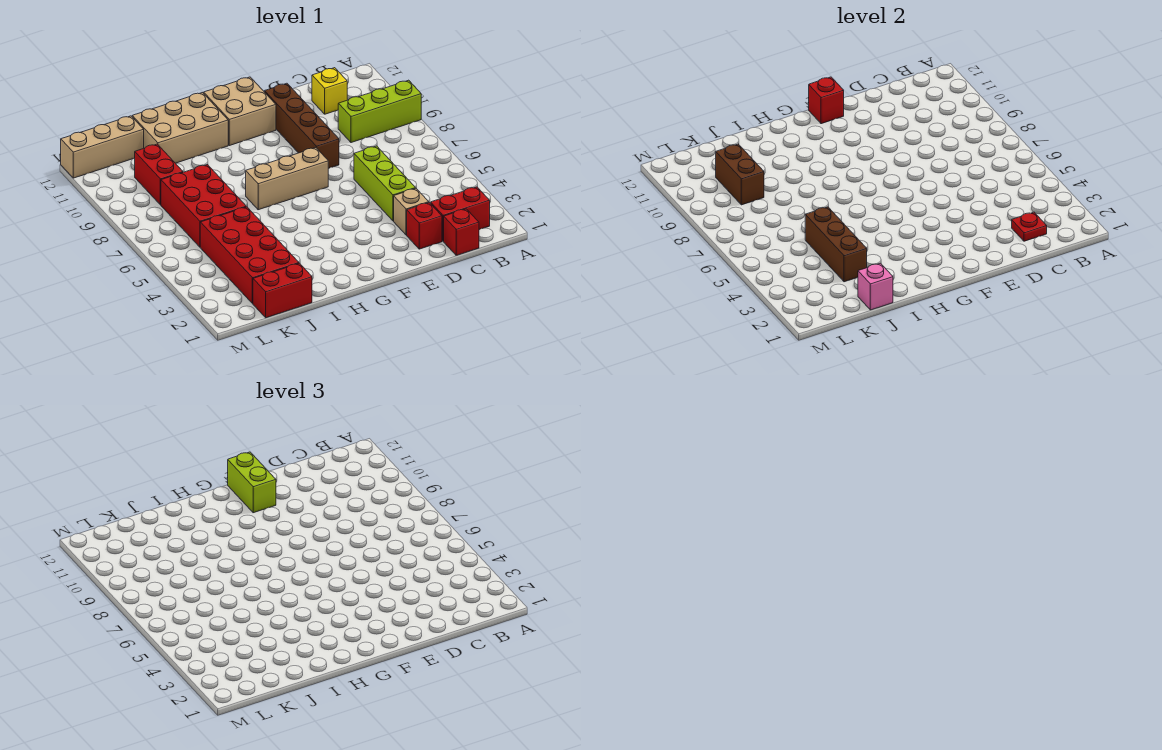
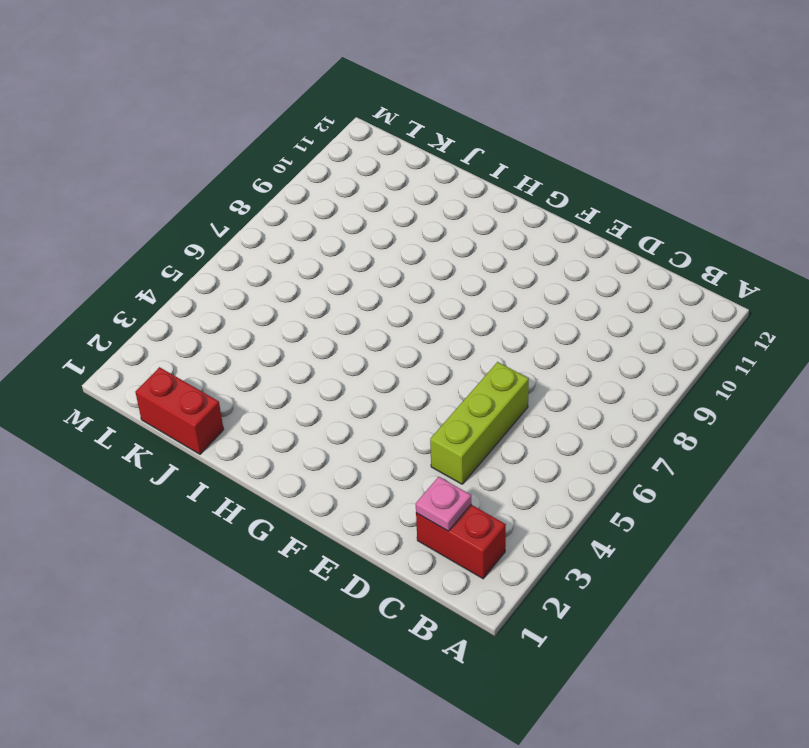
pink plate C2 level 2 -> red plate C2 level 2
none -> lime brick A9:C9 level 1
none -> red brick C1 level 1
none -> yellow brick C11 level 1

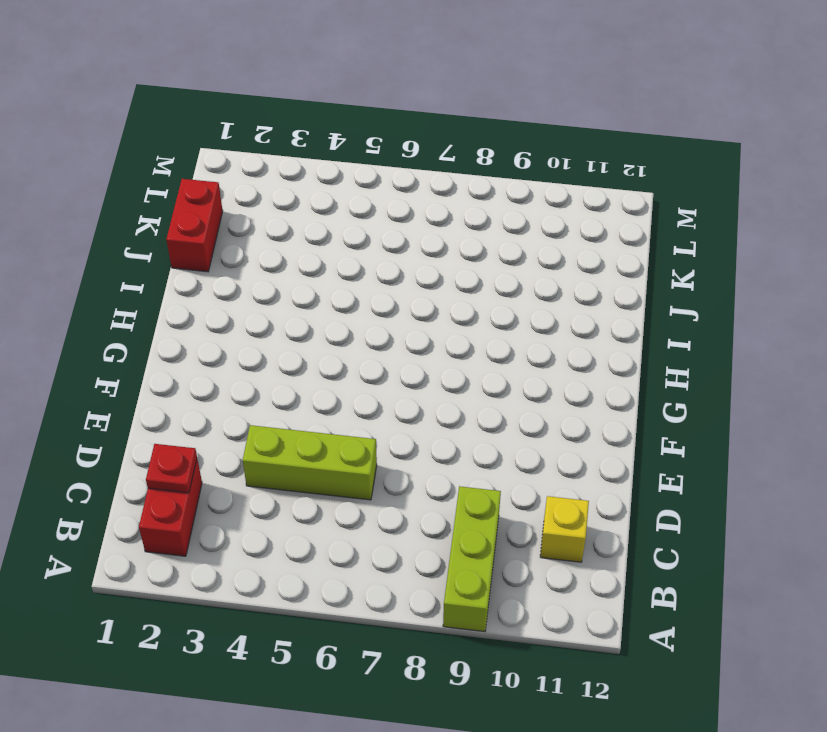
none -> red brick C1 level 1
none -> red brick D2 level 1
none -> tan brick D3 level 1

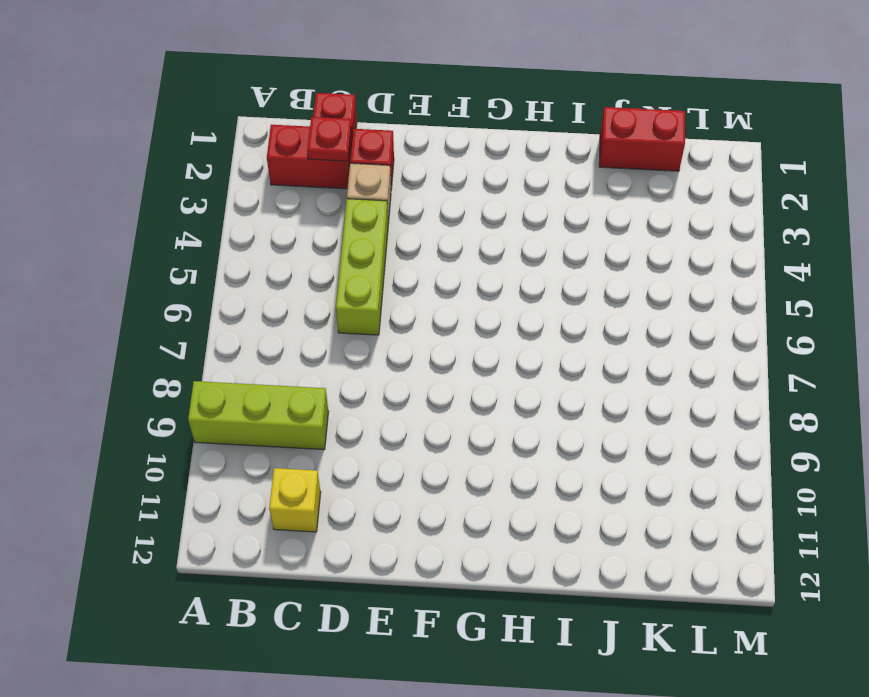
none -> brown brick E8:E11 level 1
none -> tan brick F7:H7 level 1
none -> tan brick F11:G12 level 1

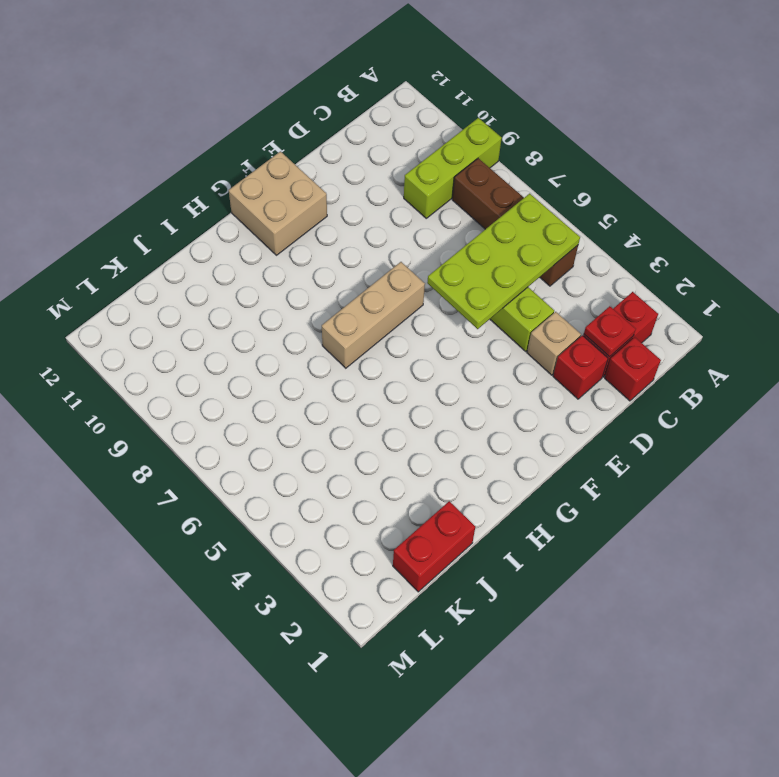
brown brick B5:B8 level 1 -> brown brick E8:E11 level 1
lime plate B5:E6 level 2 -> none
none -> yellow brick C11 level 1
none -> tan brick H11:J12 level 1
none -> red brick J2:K5 level 1

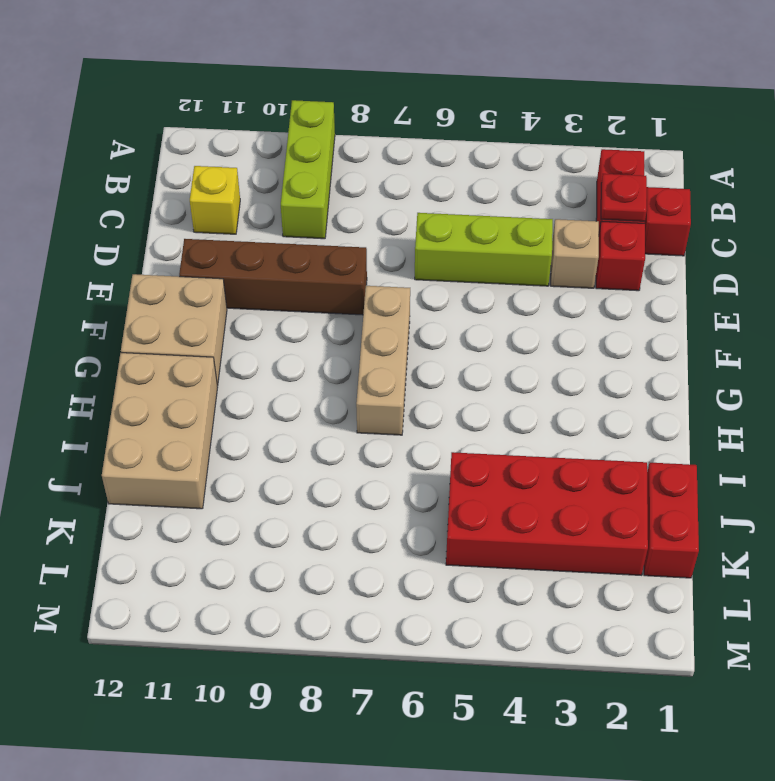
none -> red brick J6:K8 level 1
none -> red brick K9:K10 level 1
none -> tan brick K12:M12 level 1

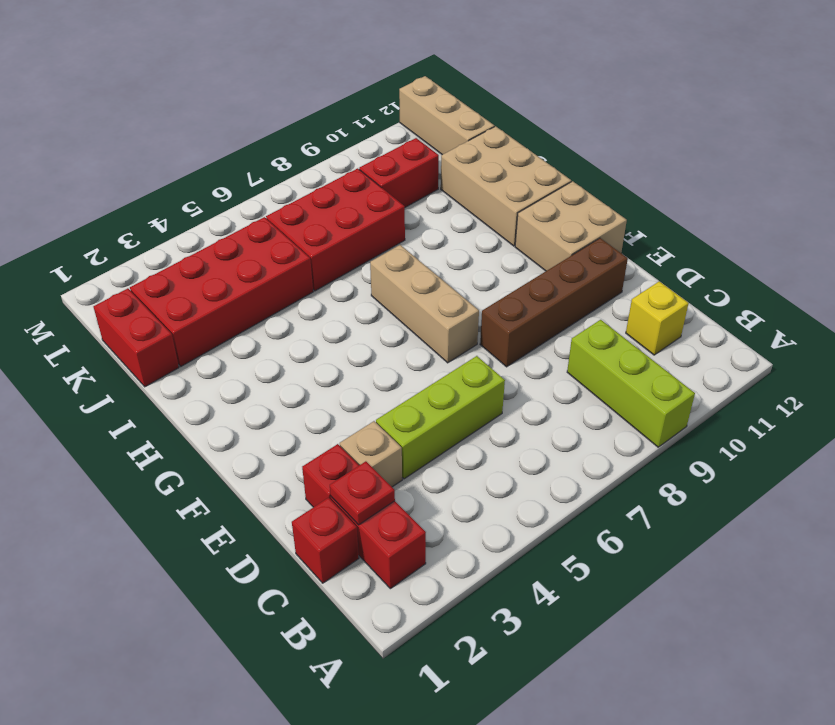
none -> red brick F12 level 2
none -> pink brick J1 level 2
none -> brown brick J3:J5 level 2

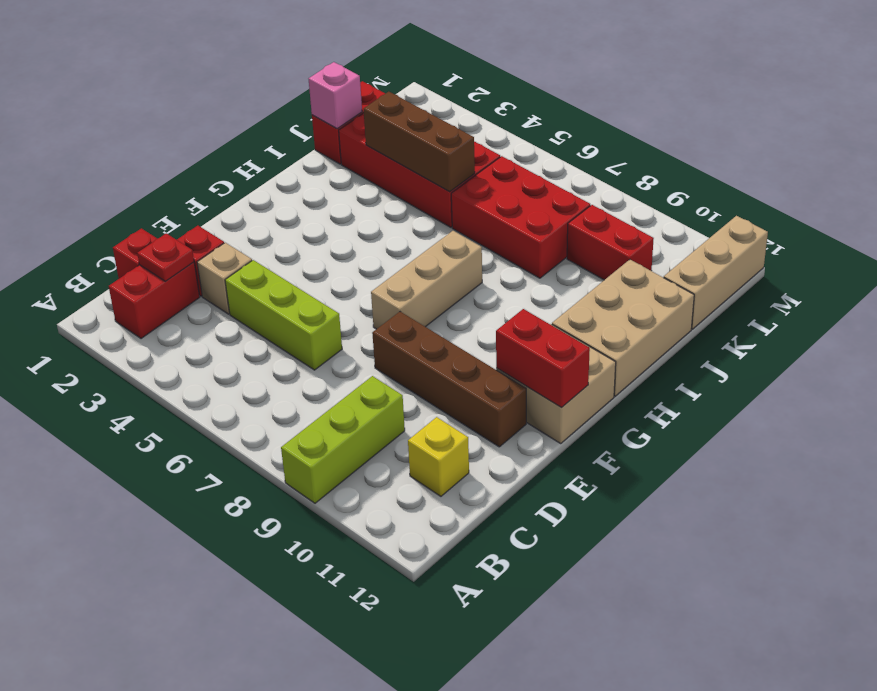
red brick F11:F12 level 2 -> red brick F12 level 2
none -> brown brick K9:K10 level 2
none -> lime brick F11:F12 level 3

